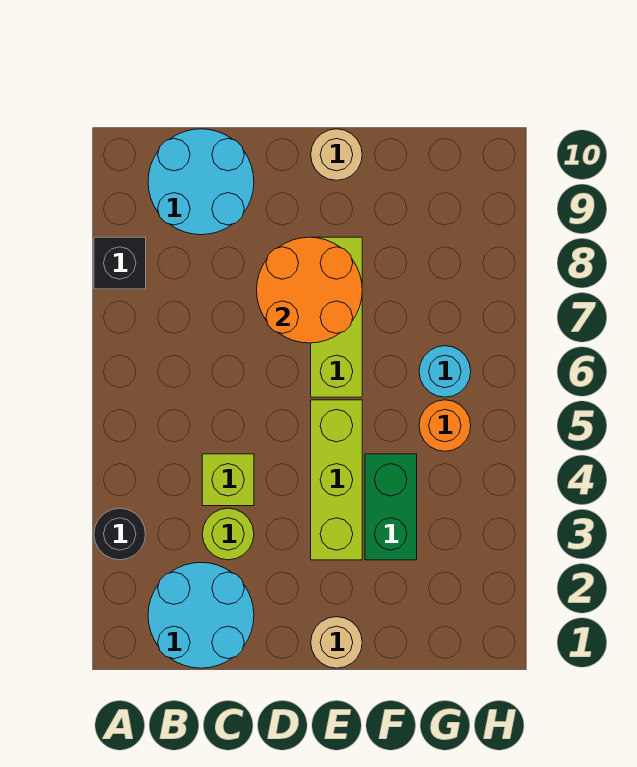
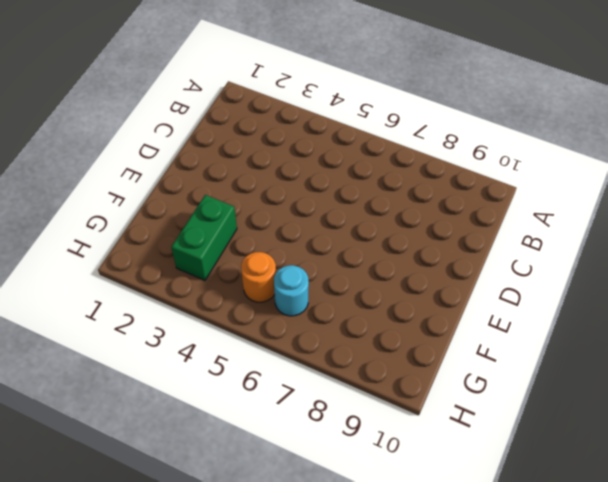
green brick F3:G3 level 1 -> green brick F3:F4 level 1
none -> black round brick A3 level 1
none -> black brick A8 level 1
none -> cyan round brick B1:C2 level 1

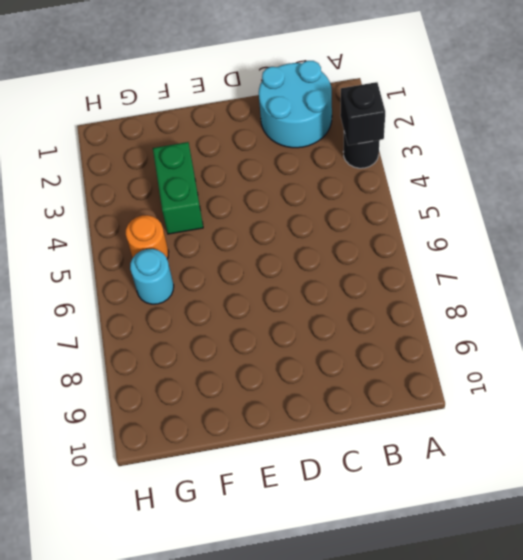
black brick A3 level 2 -> black brick A8 level 1
none -> cyan round brick B9:C10 level 1
none -> lime round brick C3 level 1
none -> lime brick C4 level 1

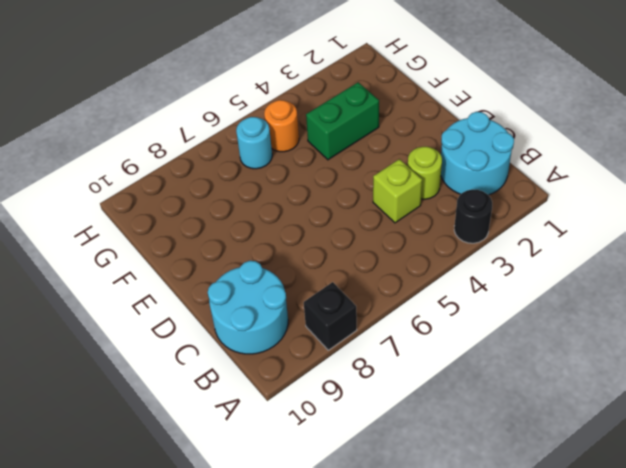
none -> tan round brick E1 level 1
none -> lime brick E3:E5 level 1
none -> lime brick E6:E8 level 1

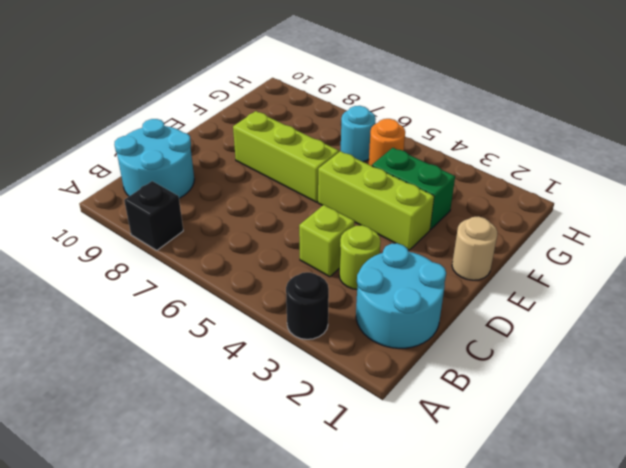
none -> tan round brick E10 level 1
none -> orange round brick D7:E8 level 2

